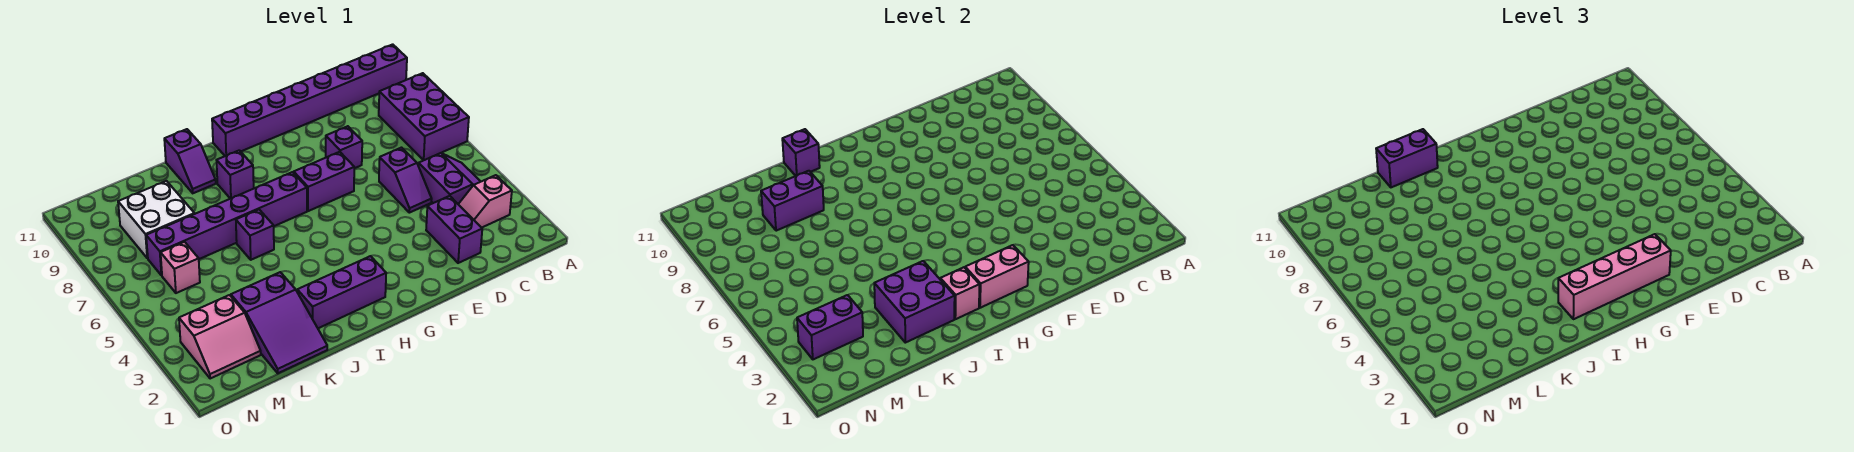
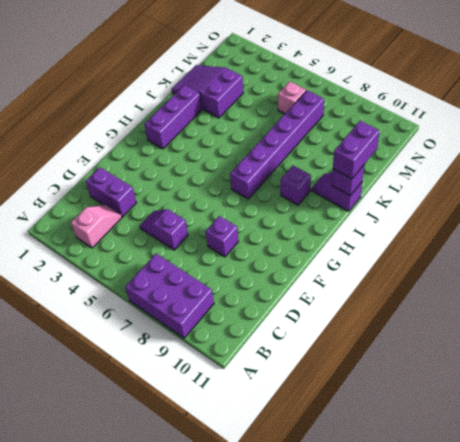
none -> purple brick A11:H11 level 1
none -> purple slope B4:C5 level 1 top C
none -> purple brick F7:G7 level 1

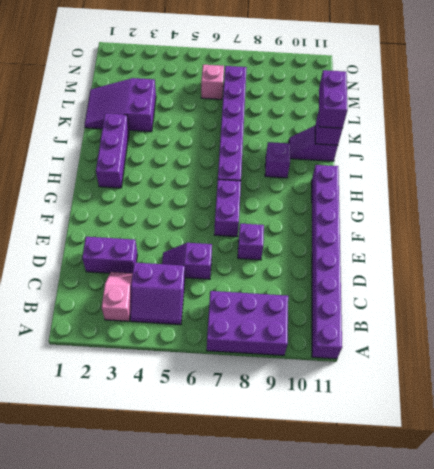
none -> purple brick J6 level 1
none -> white brick L8:M9 level 1
none -> pink slope M2:N3 level 1 top 3

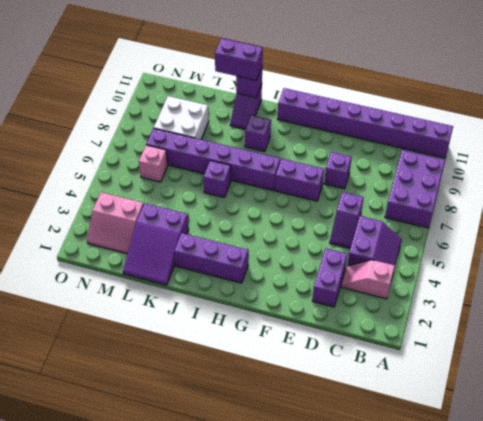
none -> pink brick G2:H2 level 2
none -> pink brick I2 level 2
none -> purple brick J2:K3 level 2

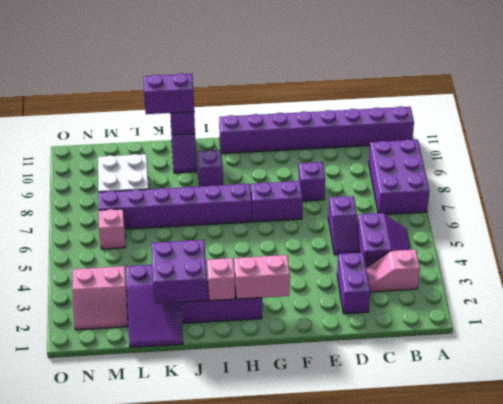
none -> purple brick J6 level 1
none -> purple brick K9:L9 level 2
none -> purple brick M3:N3 level 2

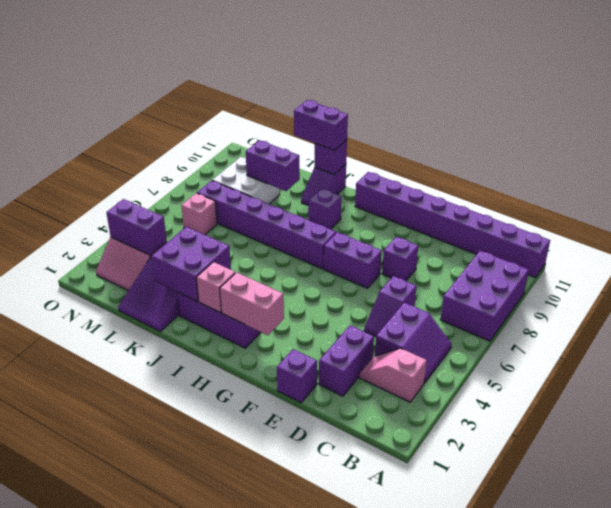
purple brick E1 level 1 -> purple brick J6 level 1
none -> pink brick F2:I2 level 3

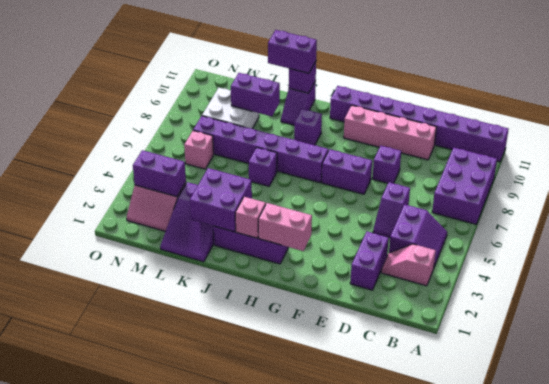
pink brick D10:G10 level 1 -> pink brick F2:I2 level 3

